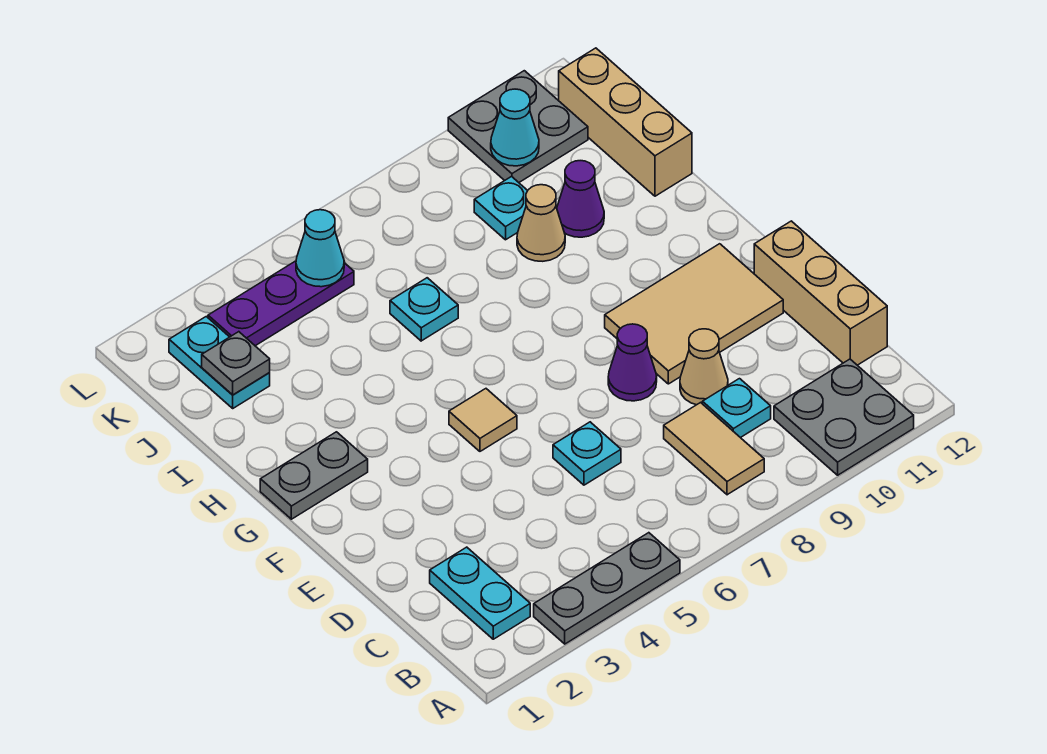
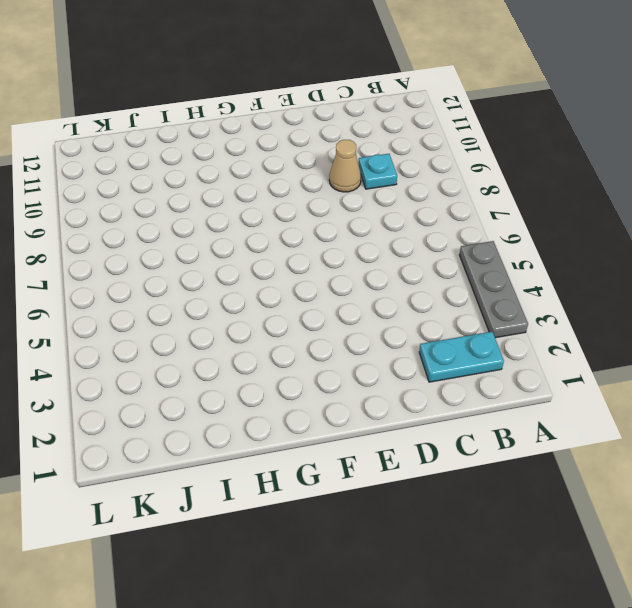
none -> grey plate A10:B11 level 1
none -> tan tile B8:C8 level 1
none -> tan brick C12:E12 level 1

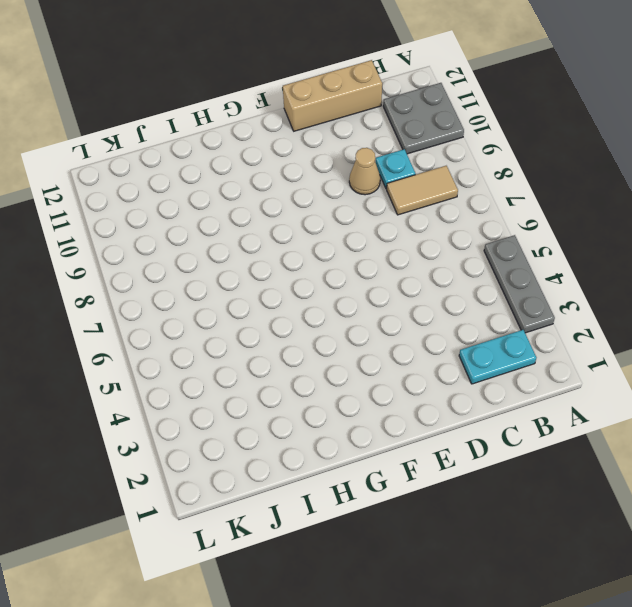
none -> cyan plate D6 level 1
none -> purple cone E8 level 1
none -> tan tile E9:F11 level 1

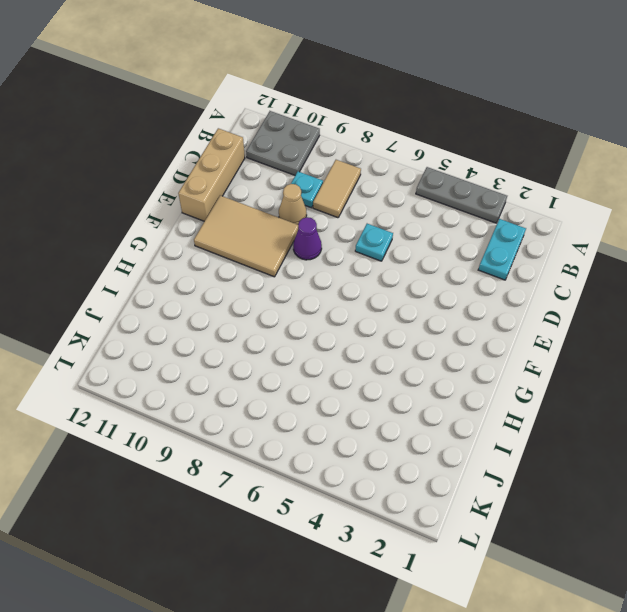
none -> tan tile F5 level 1
none -> grey plate G1:G2 level 1
none -> cyan plate I6 level 1

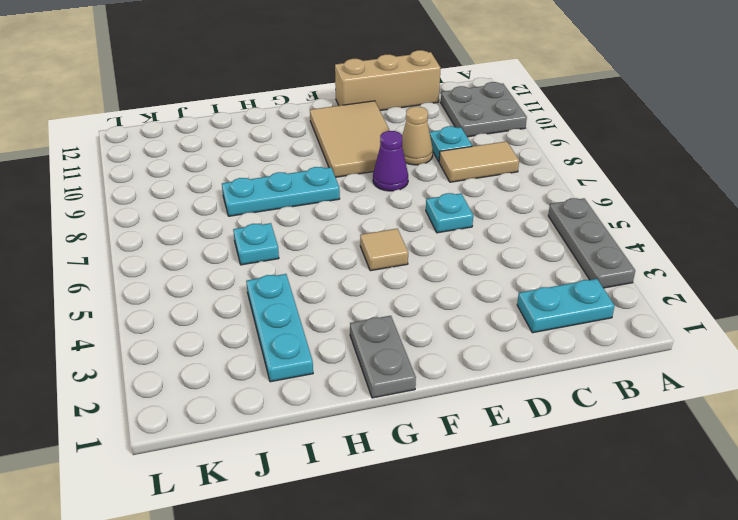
cyan plate G8:I8 level 1 -> none
cyan plate I2:I4 level 1 -> none
none -> tan cone I9 level 1
none -> purple cone I10 level 1
none -> tan brick I12:K12 level 1

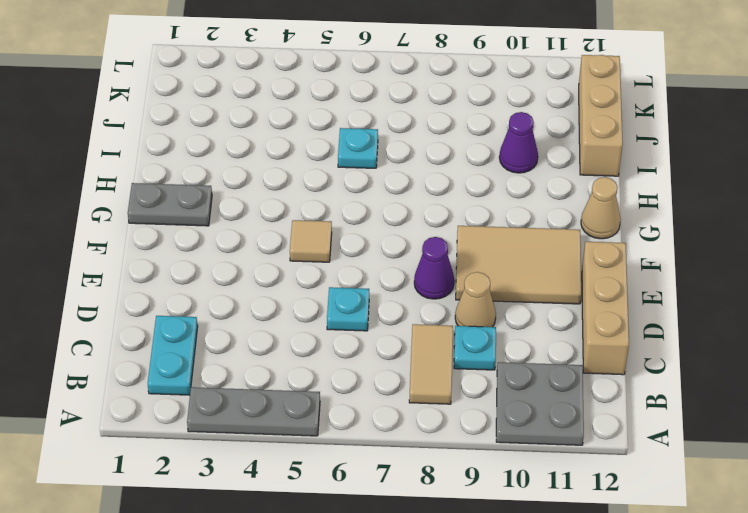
tan cone G12 level 1 -> tan cone I9 level 1
none -> cyan plate J2:K2 level 1
none -> cyan plate J9 level 1
none -> purple plate K3:K5 level 1

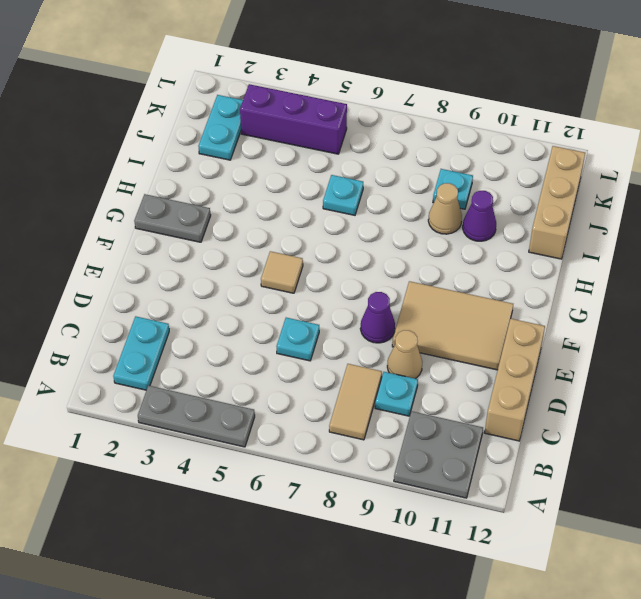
purple brick K3:K5 level 1 -> purple plate K3:K5 level 1
none -> grey plate K10:L11 level 1
none -> grey plate J2 level 2
none -> cyan cone K5 level 2

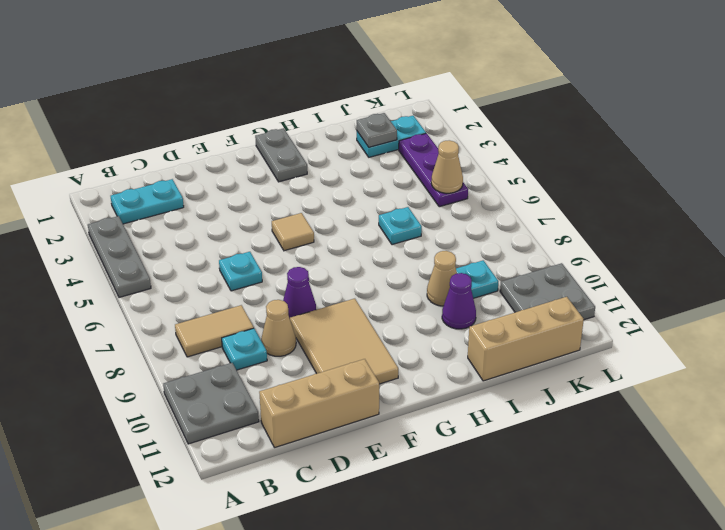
tan cone K5 level 2 -> cyan cone K5 level 2
none -> cyan cone K10 level 2

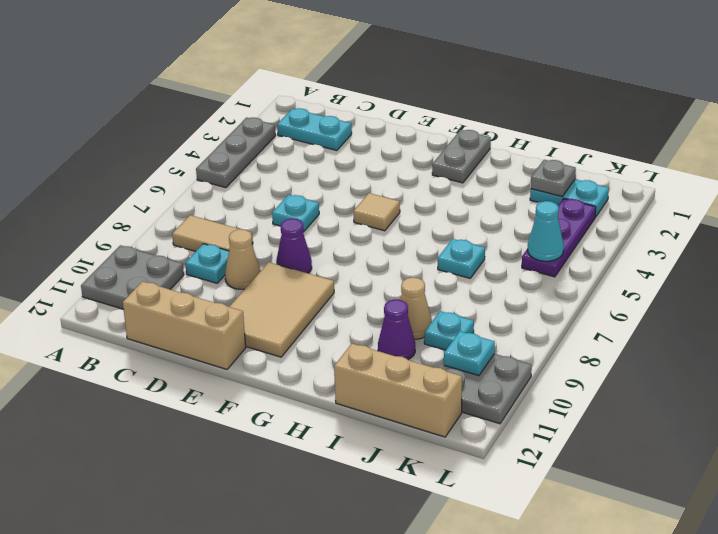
cyan plate K10 level 2 -> cyan cone K10 level 2

